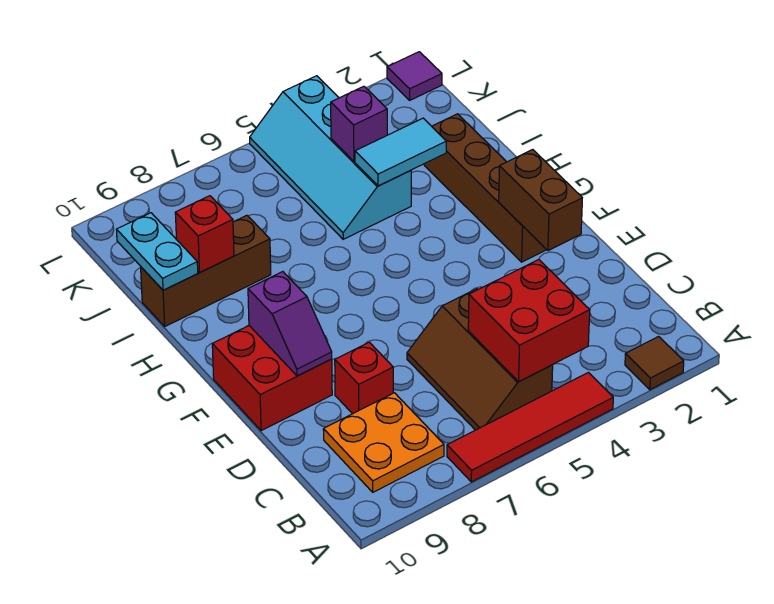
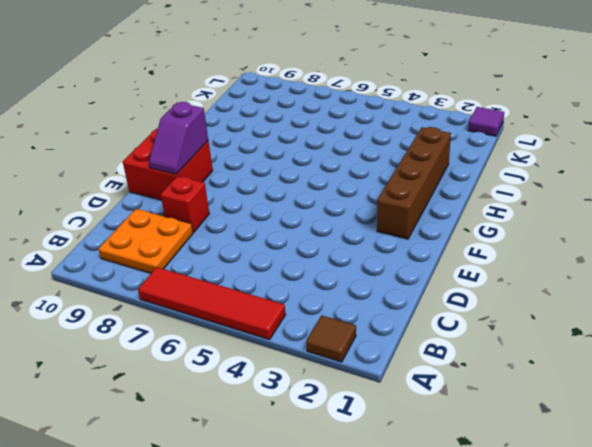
none -> brown slope B5:D6 level 1 top 5
none -> cyan slope I4:L5 level 1 top 4
none -> brown brick I8:I10 level 1

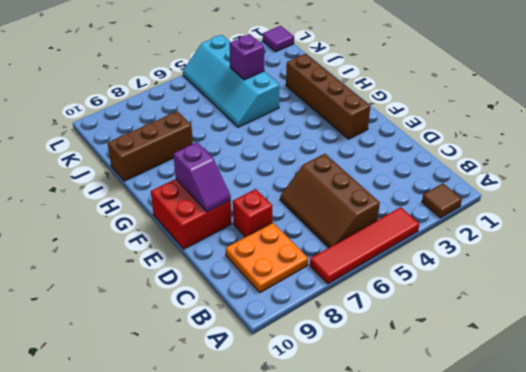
none -> red brick B4:C5 level 2
none -> brown brick E2:F2 level 2
none -> cyan tile I3:I4 level 2

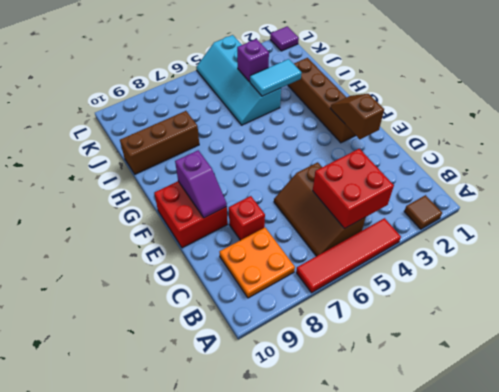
brown slope E2:F2 level 2 top E -> brown brick E2:F2 level 2
none -> red brick I9 level 2
none -> cyan plate I10:J10 level 2

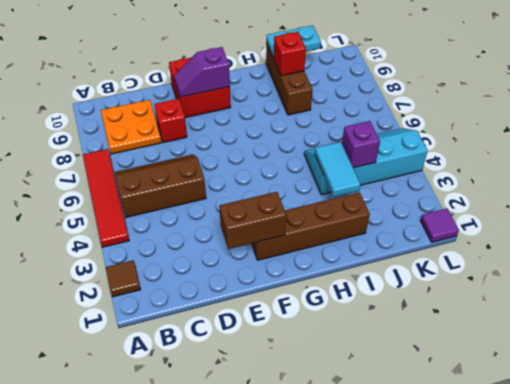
none -> red brick B4:C5 level 2

